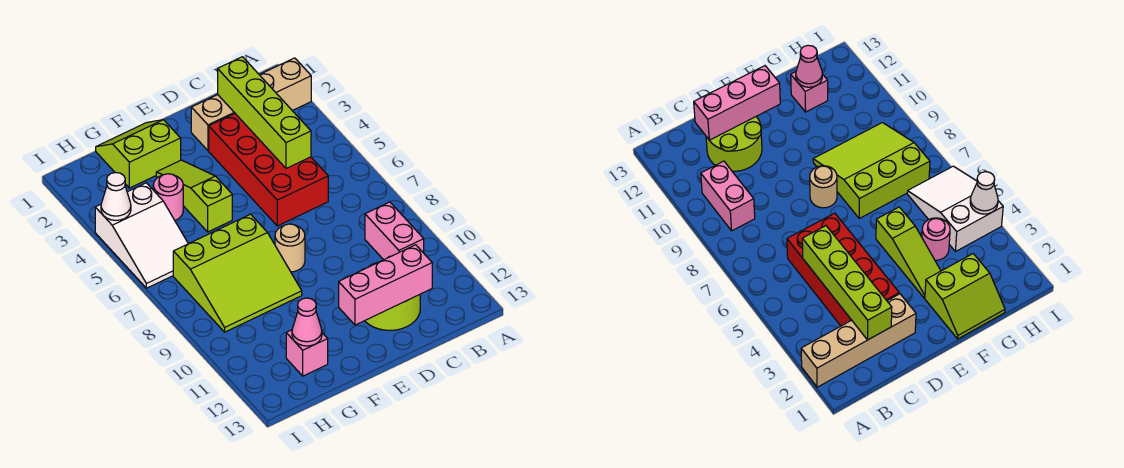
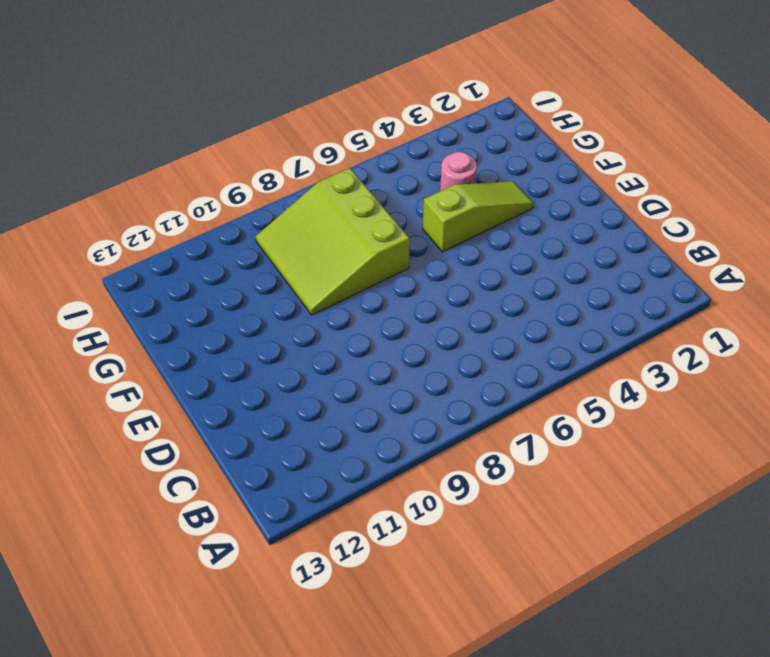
none -> tan brick A2:D2 level 1
none -> pink brick B9:B10 level 1
none -> red brick C3:D6 level 1

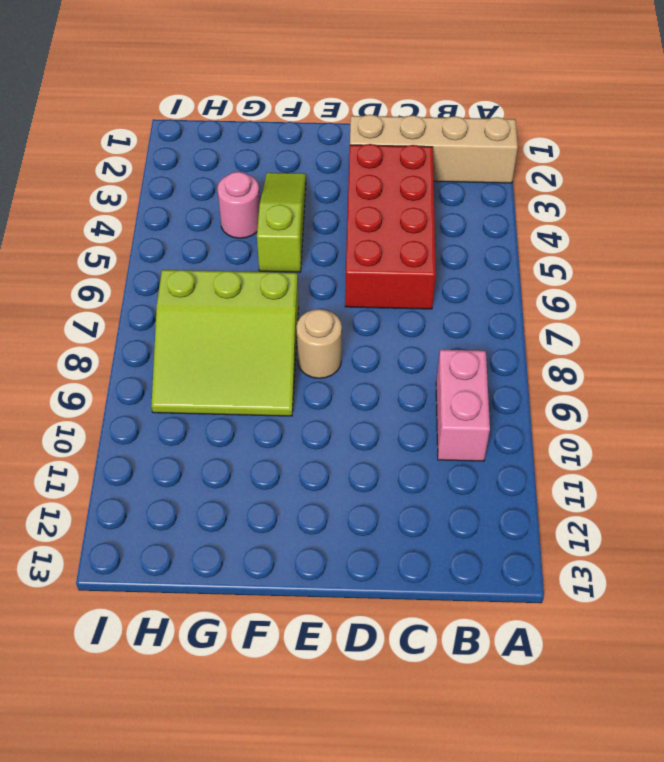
none -> lime round brick C11:D12 level 1
none -> lime slope F1:G2 level 1 top 2
none -> pink brick G12 level 1

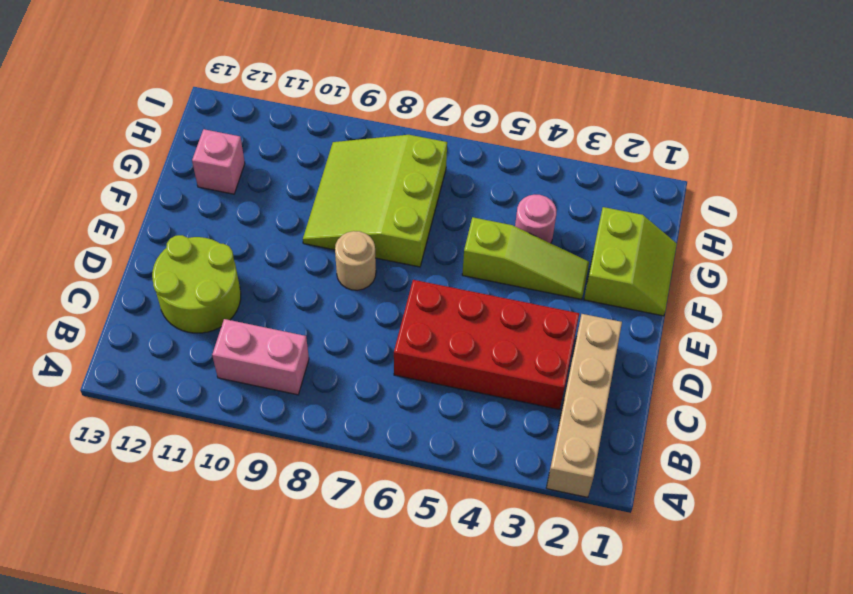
none -> white slope H4:I6 level 1 top 4
none -> lime brick C2:C5 level 2
none -> pink brick C12:E12 level 2

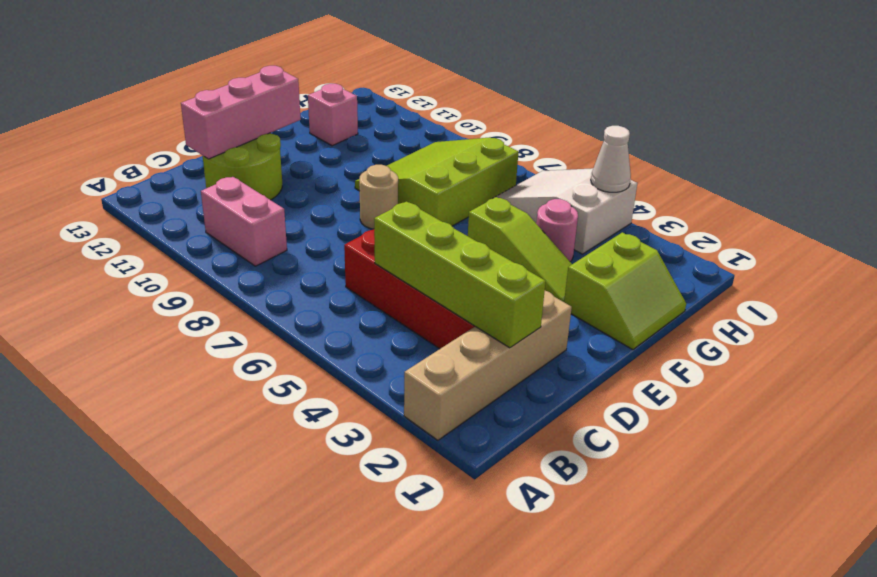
none -> pink cone G12 level 2

